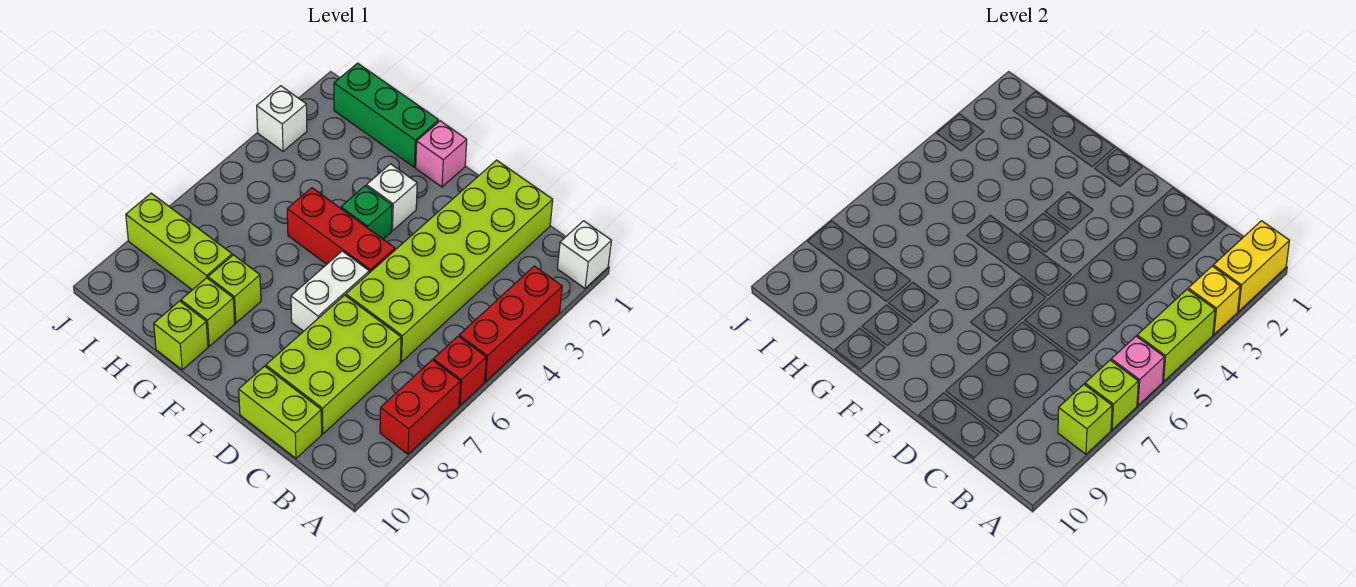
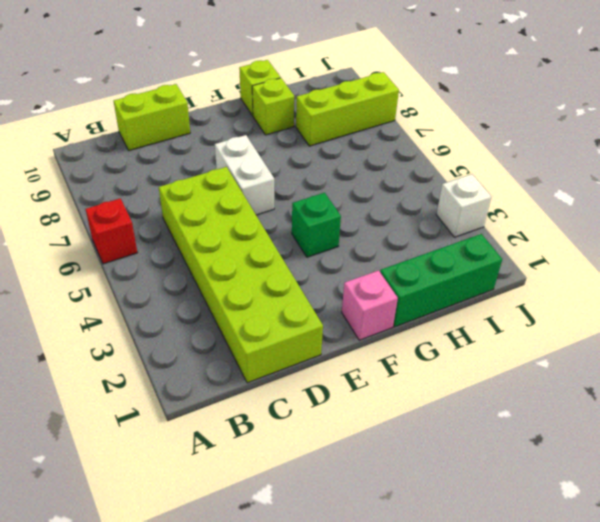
none -> white brick A1 level 1
none -> red brick A3:A5 level 1
none -> red brick A7:A8 level 1

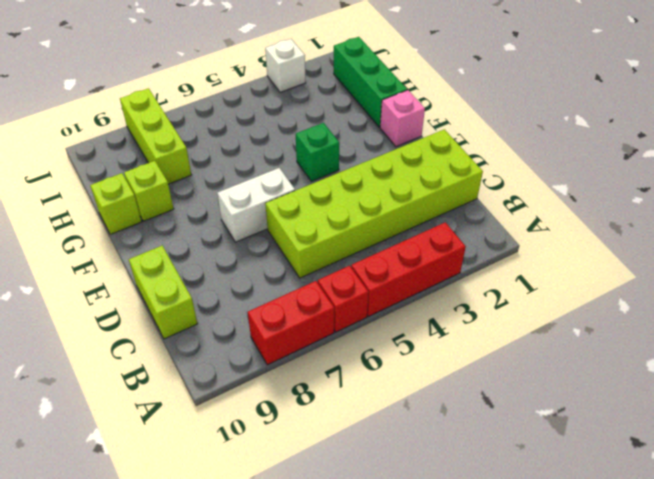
none -> white brick A1 level 1
none -> lime brick C7:D9 level 1
none -> red brick E5:G5 level 1

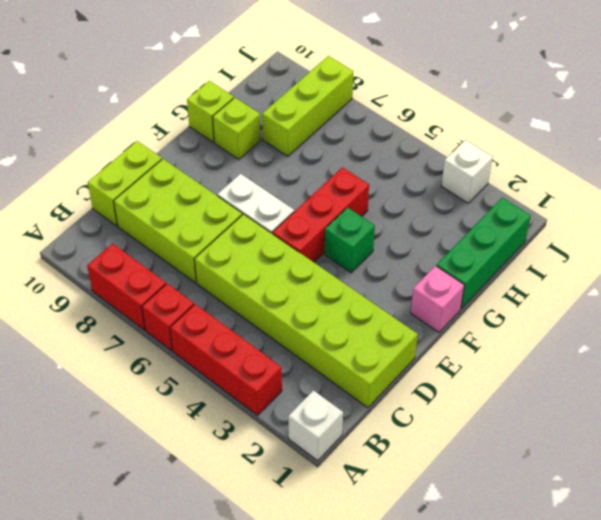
none -> white brick F3 level 1
none -> lime brick G8 level 1
none -> yellow brick A1:A2 level 2

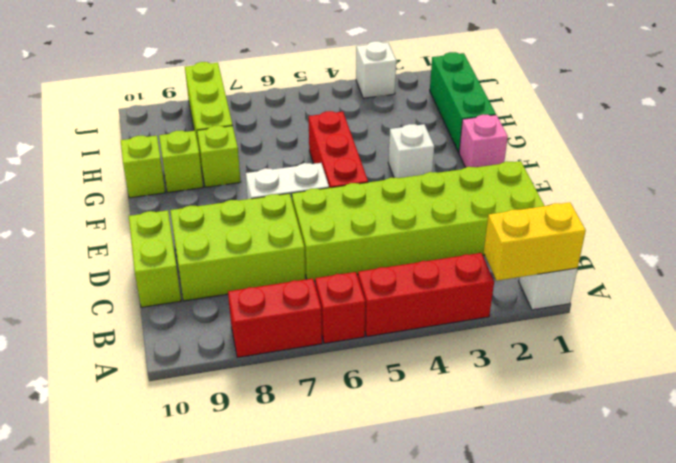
none -> green brick F4 level 1
none -> yellow brick A3 level 2
none -> lime brick A4:A5 level 2

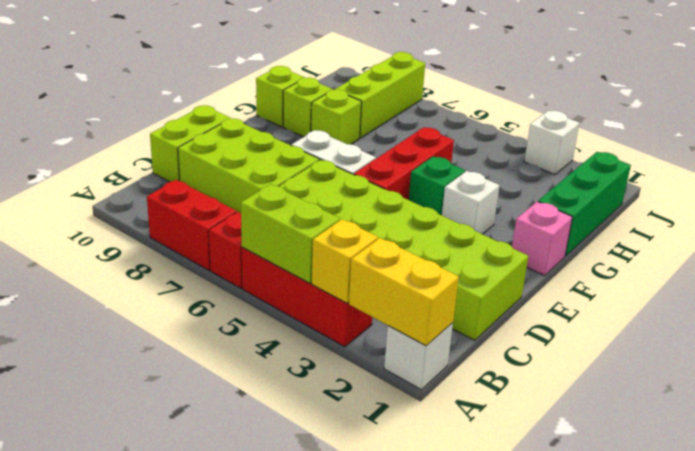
none -> pink brick A6 level 2
none -> lime brick A7 level 2
none -> lime brick A8 level 2

